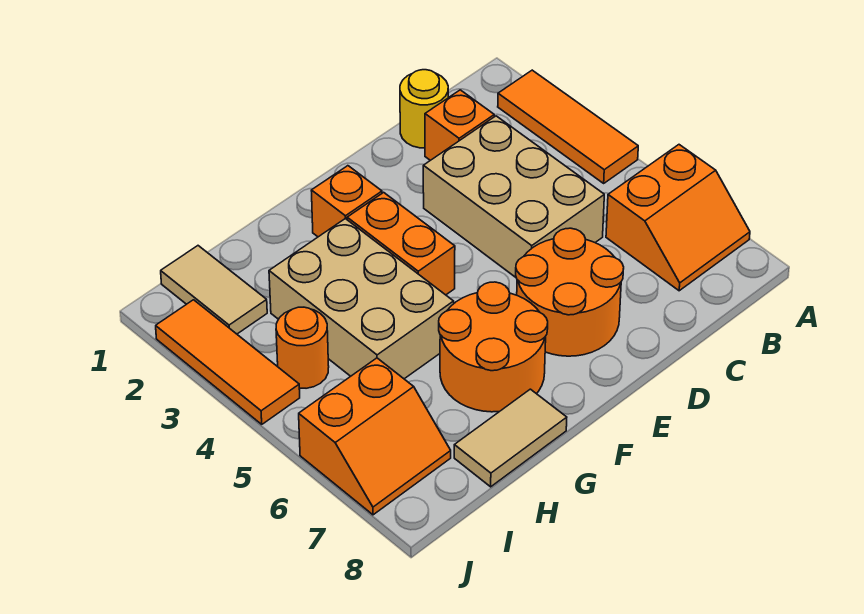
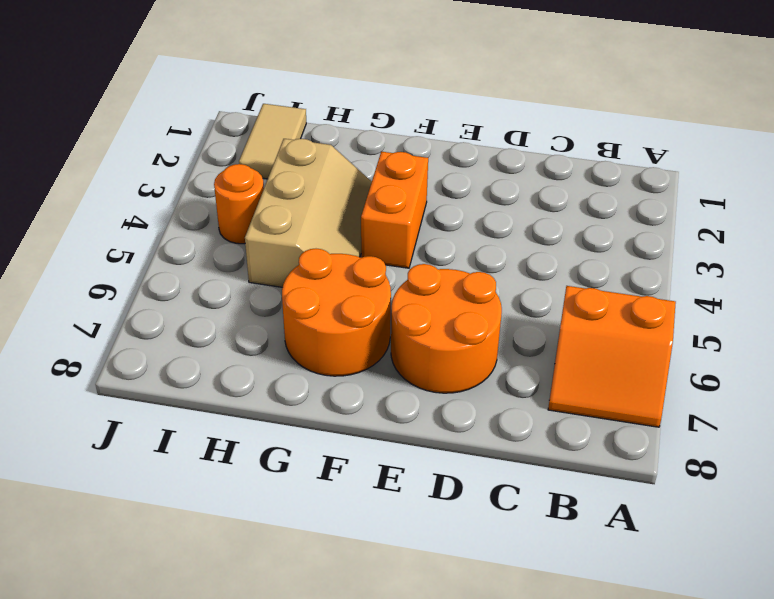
tan slope G3:H5 level 1 top H -> tan brick G3:H5 level 1
none -> orange tile A2:A4 level 1
none -> yellow round brick C1 level 1
none -> orange brick C2 level 1

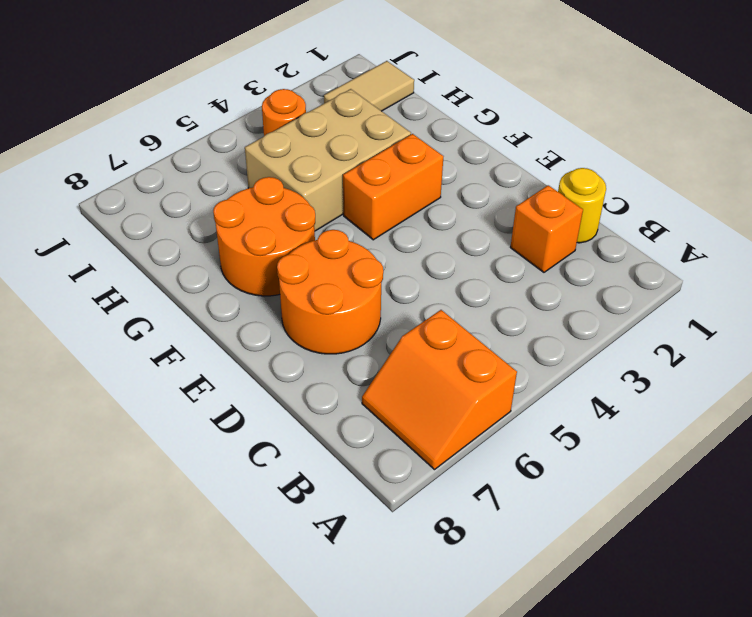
none -> orange tile A2:A4 level 1
none -> tan brick C3:D5 level 1
none -> orange brick F2 level 1

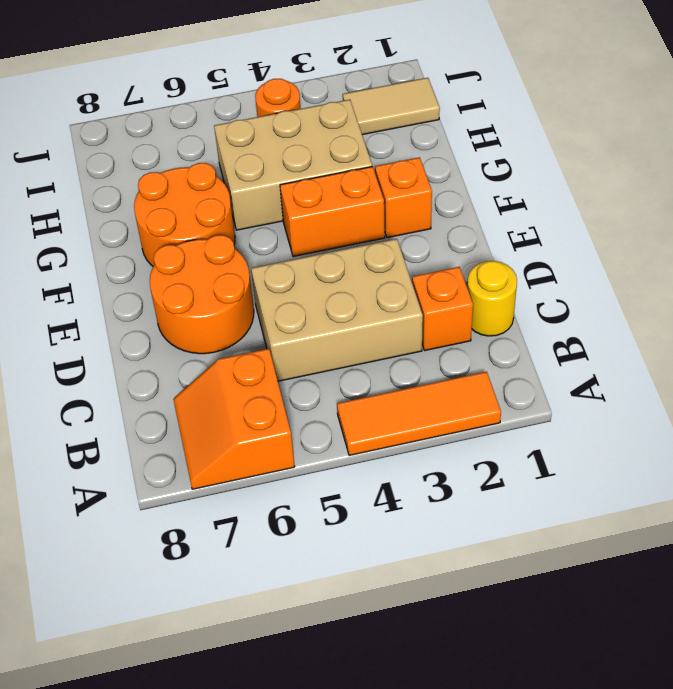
none -> tan tile G8:H8 level 1
none -> orange slope I6:J7 level 1 top 6
none -> orange tile J2:J4 level 1

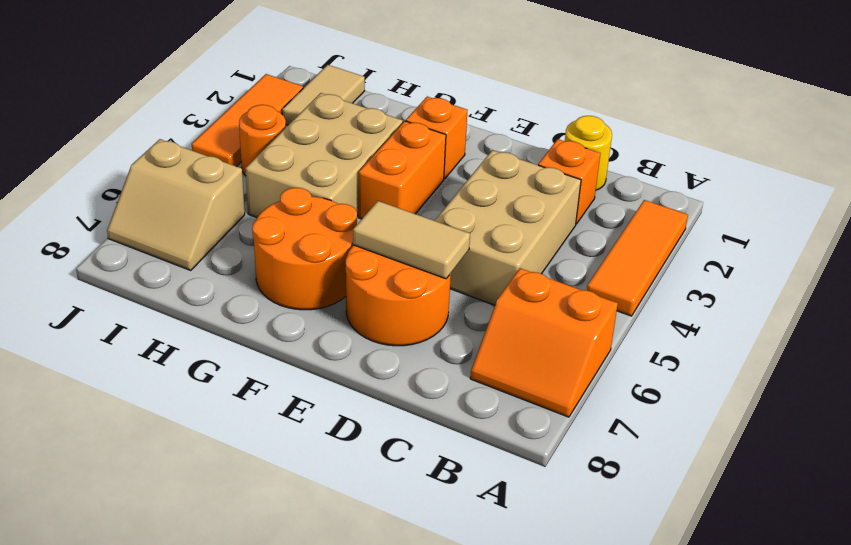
tan tile D6:E6 level 2 -> tan tile G8:H8 level 1
tan slope I6:J7 level 1 top 6 -> orange slope I6:J7 level 1 top 6

